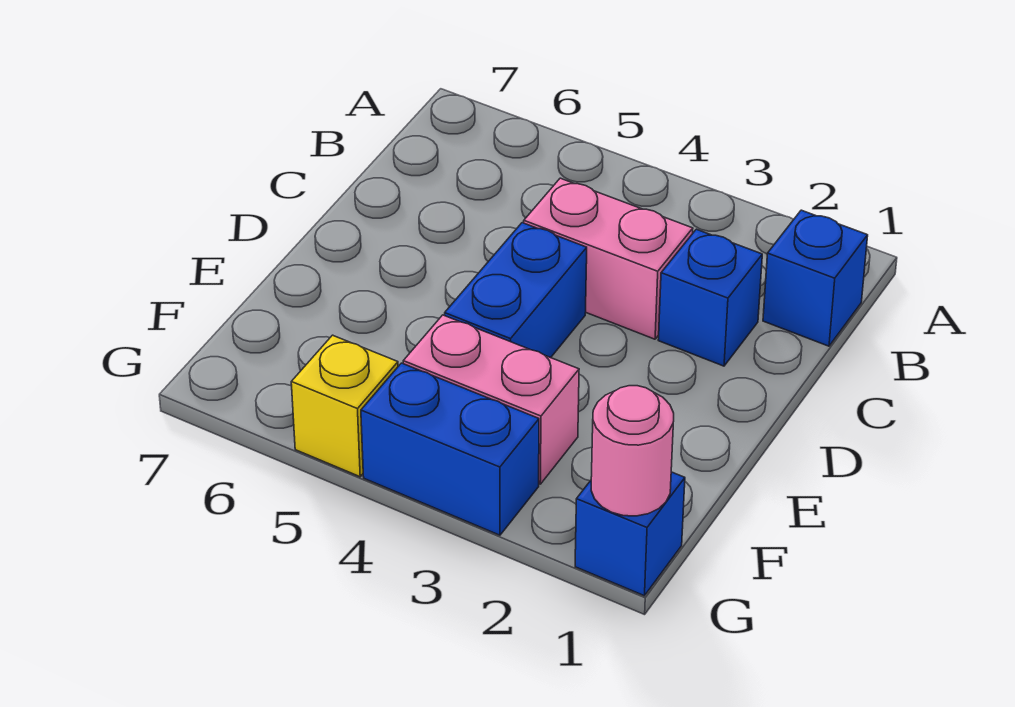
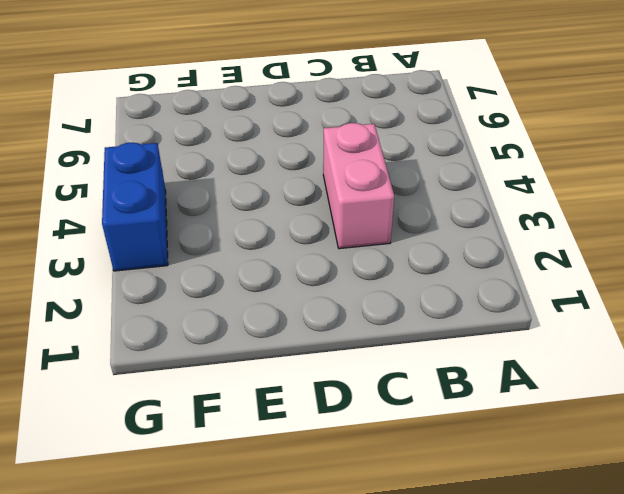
none -> blue brick B1 level 1
none -> blue brick C2 level 1

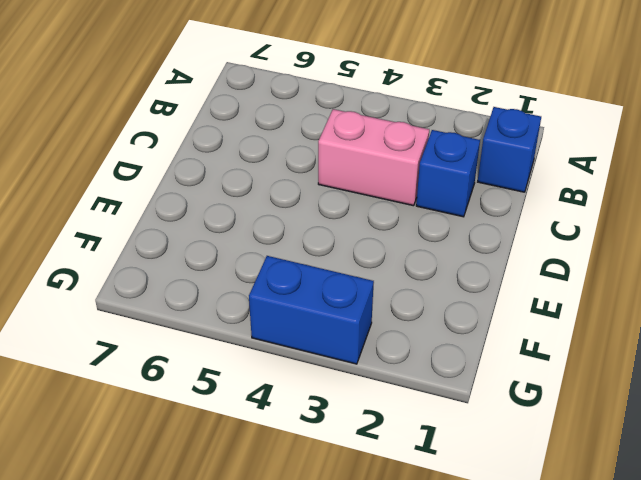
none -> blue brick D4:E4 level 1
none -> pink brick F3:F4 level 1

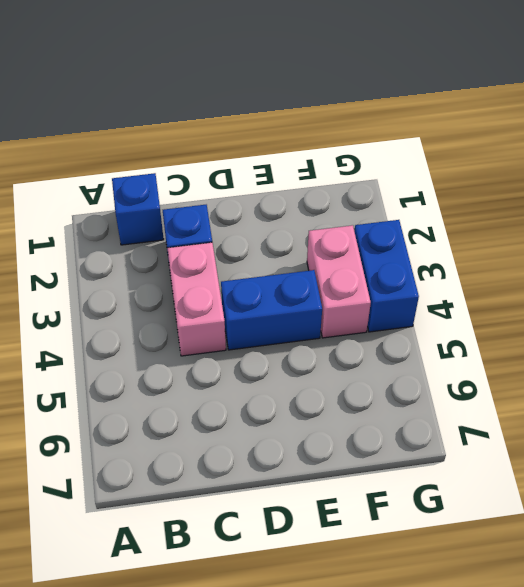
none -> blue brick G1 level 1
none -> yellow brick G5 level 1

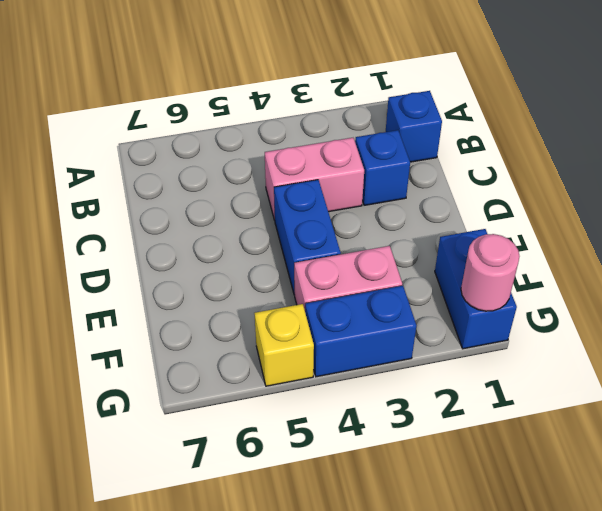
blue brick F1:G1 level 1 -> blue brick G1 level 1

